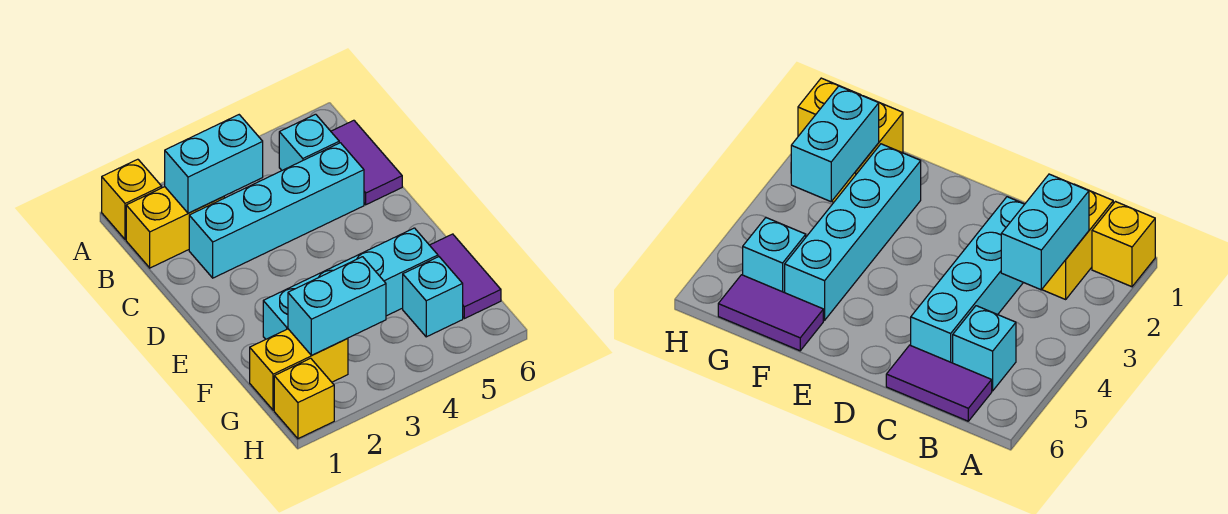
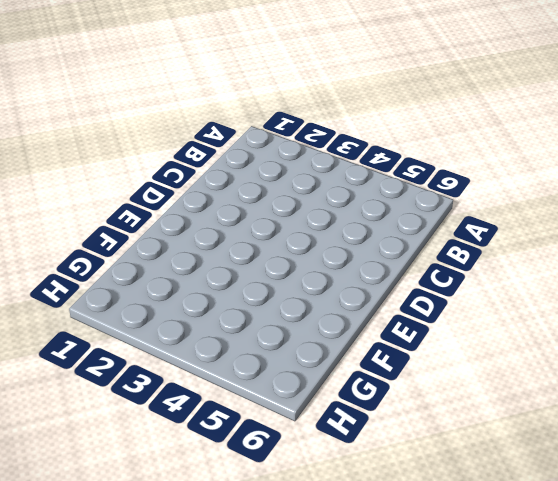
none -> yellow brick A1 level 1
none -> yellow brick B1:B2 level 1
none -> cyan brick B5 level 1

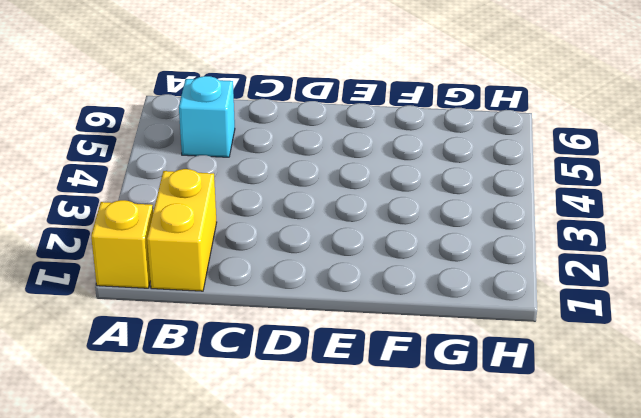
none -> purple tile B6:C6 level 1
none -> cyan brick C2:C5 level 1
none -> cyan brick F2:F5 level 1

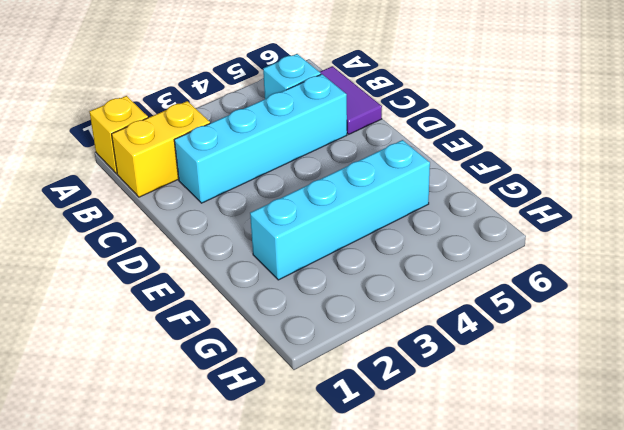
none -> purple tile F6:G6 level 1
none -> yellow brick G1:G2 level 1
none -> cyan brick G5 level 1

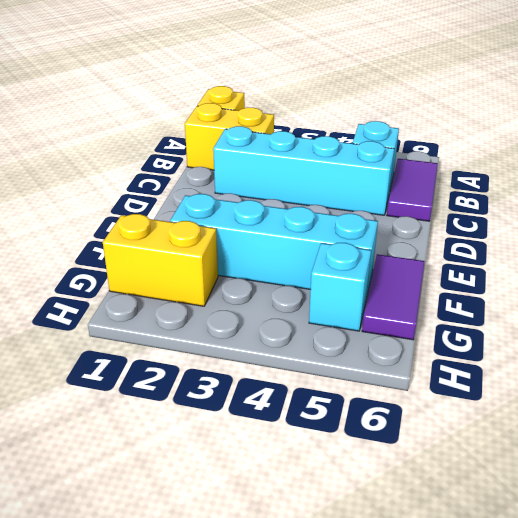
none -> yellow brick H1 level 1
none -> cyan brick B2:B3 level 2
none -> cyan brick G2:G3 level 2

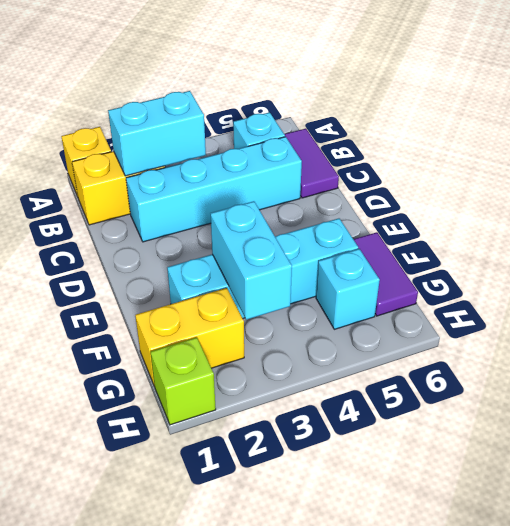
cyan brick F3:G3 level 2 -> cyan brick G2:G3 level 2
lime brick H1 level 1 -> yellow brick H1 level 1

